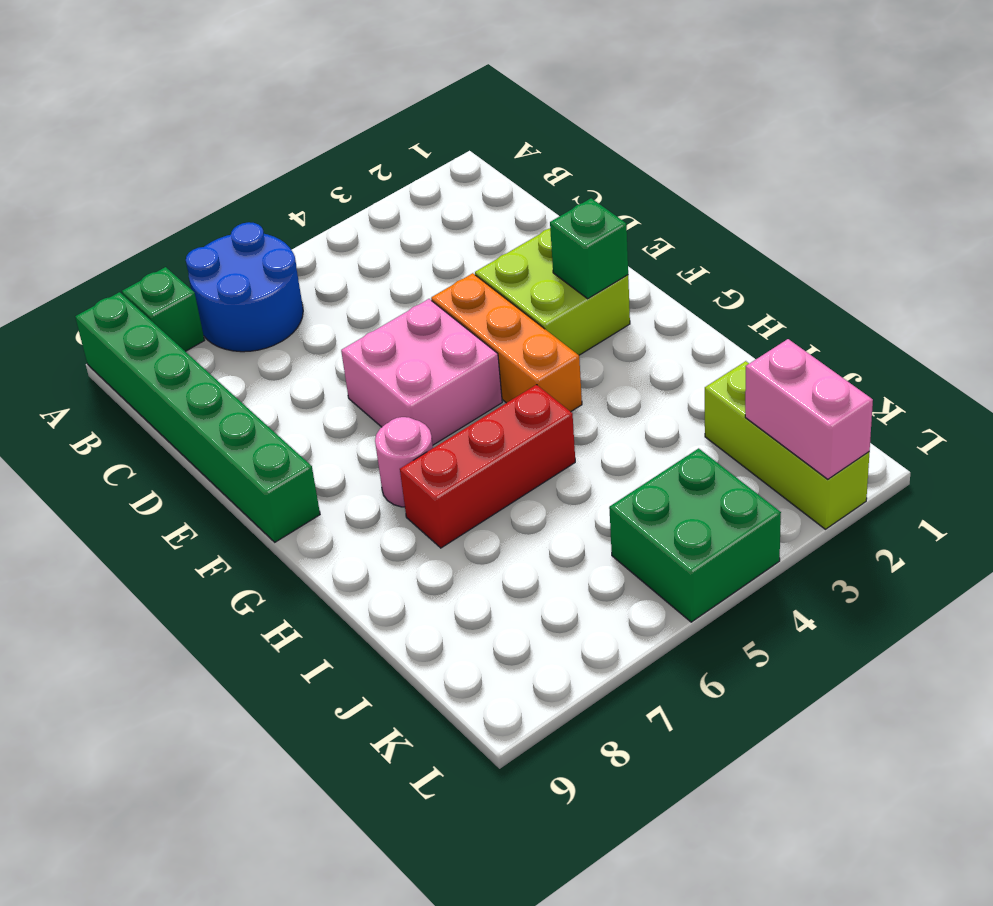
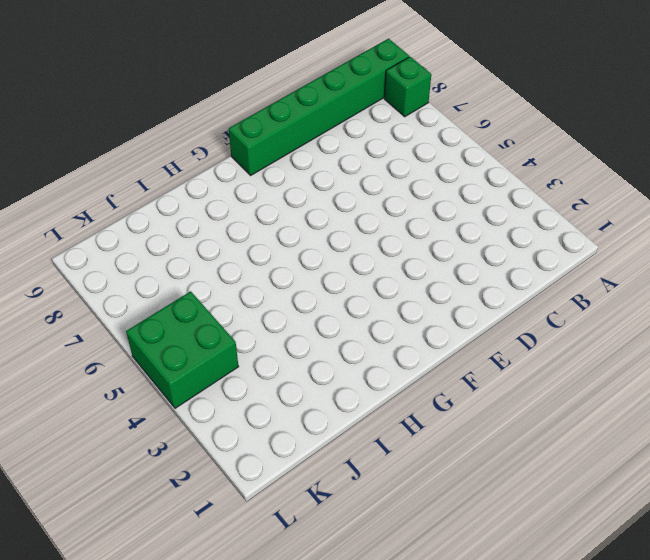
none -> blue round brick A6:B7 level 1
none -> lime brick E2:F3 level 1
none -> orange brick E4:G4 level 1

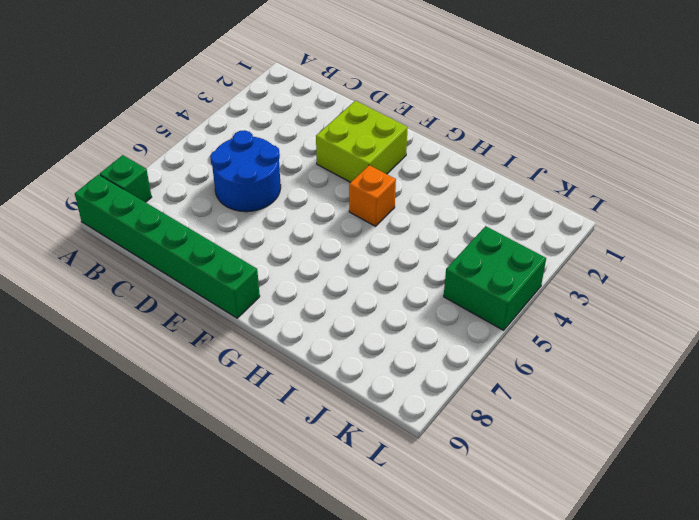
blue round brick C5:D6 level 1 -> blue round brick A6:B7 level 1
orange brick G4 level 1 -> orange brick E4:G4 level 1
none -> pink brick E5:F6 level 1
none -> pink round brick G7 level 1
none -> red brick H5:H7 level 1

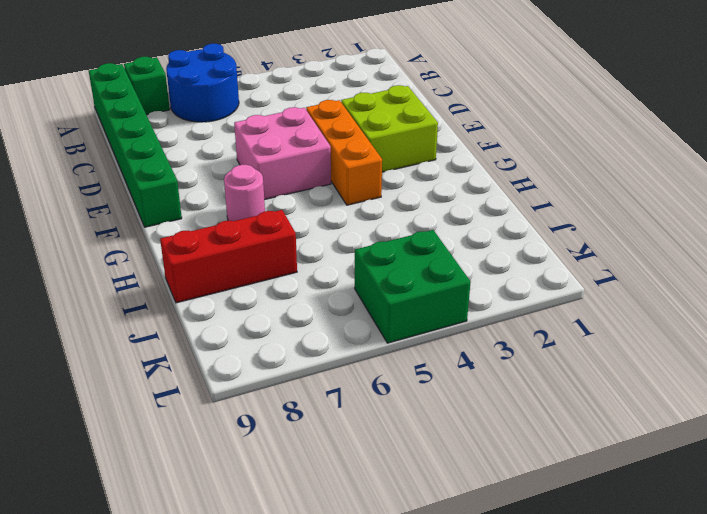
red brick I7:I9 level 1 -> red brick H5:H7 level 1
none -> lime brick J2:L2 level 1
none -> green brick F2 level 2
none -> pink brick K2:L2 level 2

